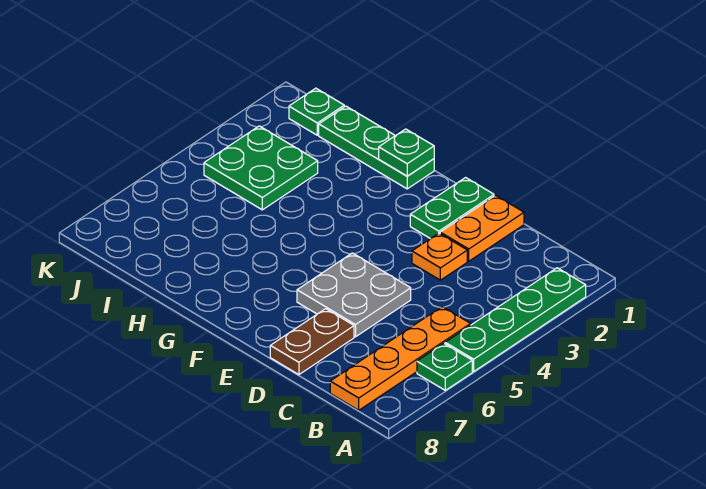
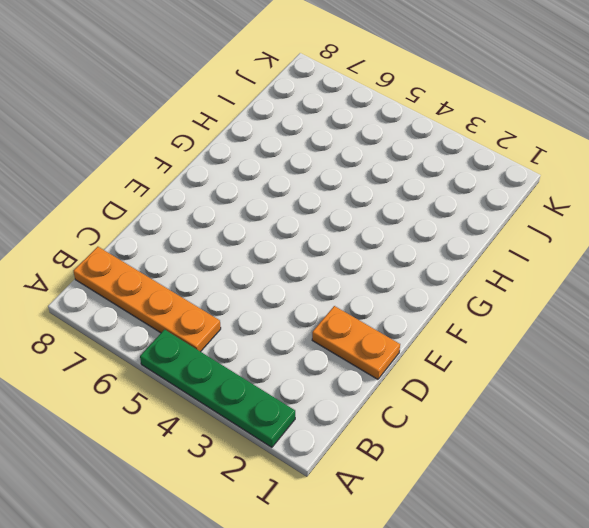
none -> green plate A6 level 1
none -> orange plate D3 level 1
none -> grey plate D5:E6 level 1

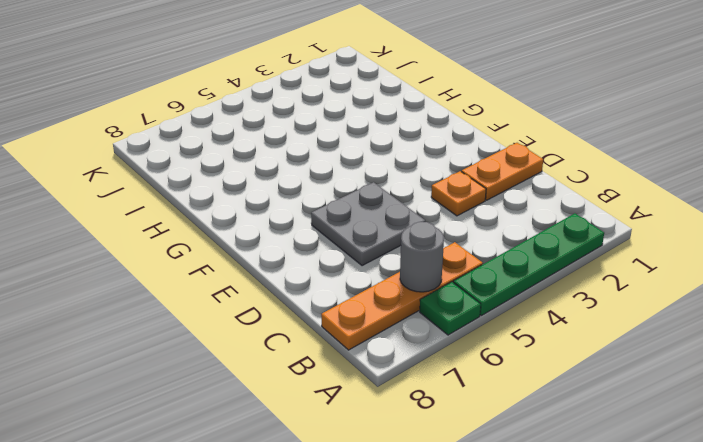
grey round brick B6 level 2 -> none
none -> brown plate D7:D8 level 1
none -> green plate E1:E2 level 1
none -> green plate G1:I1 level 1

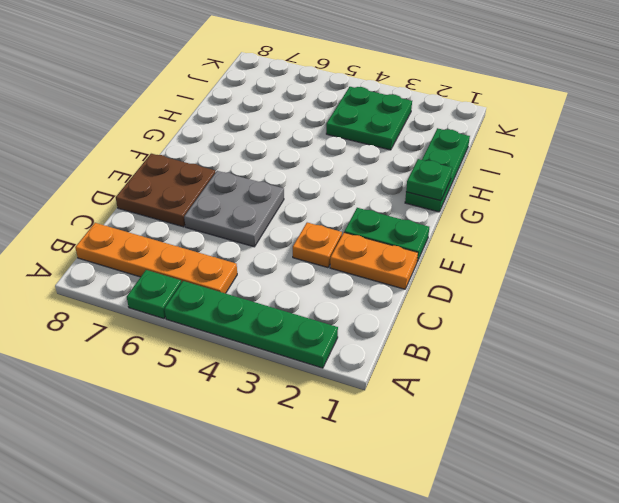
brown plate D7:E8 level 1 -> brown plate D7:D8 level 1
none -> green plate J1 level 1

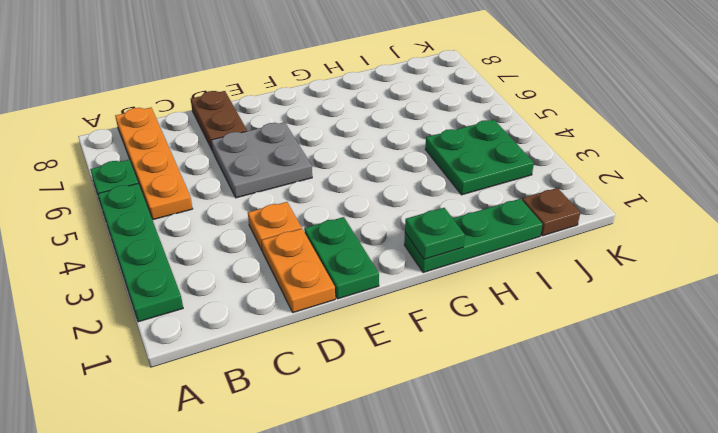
brown plate J1 level 1 -> green plate J1 level 1

